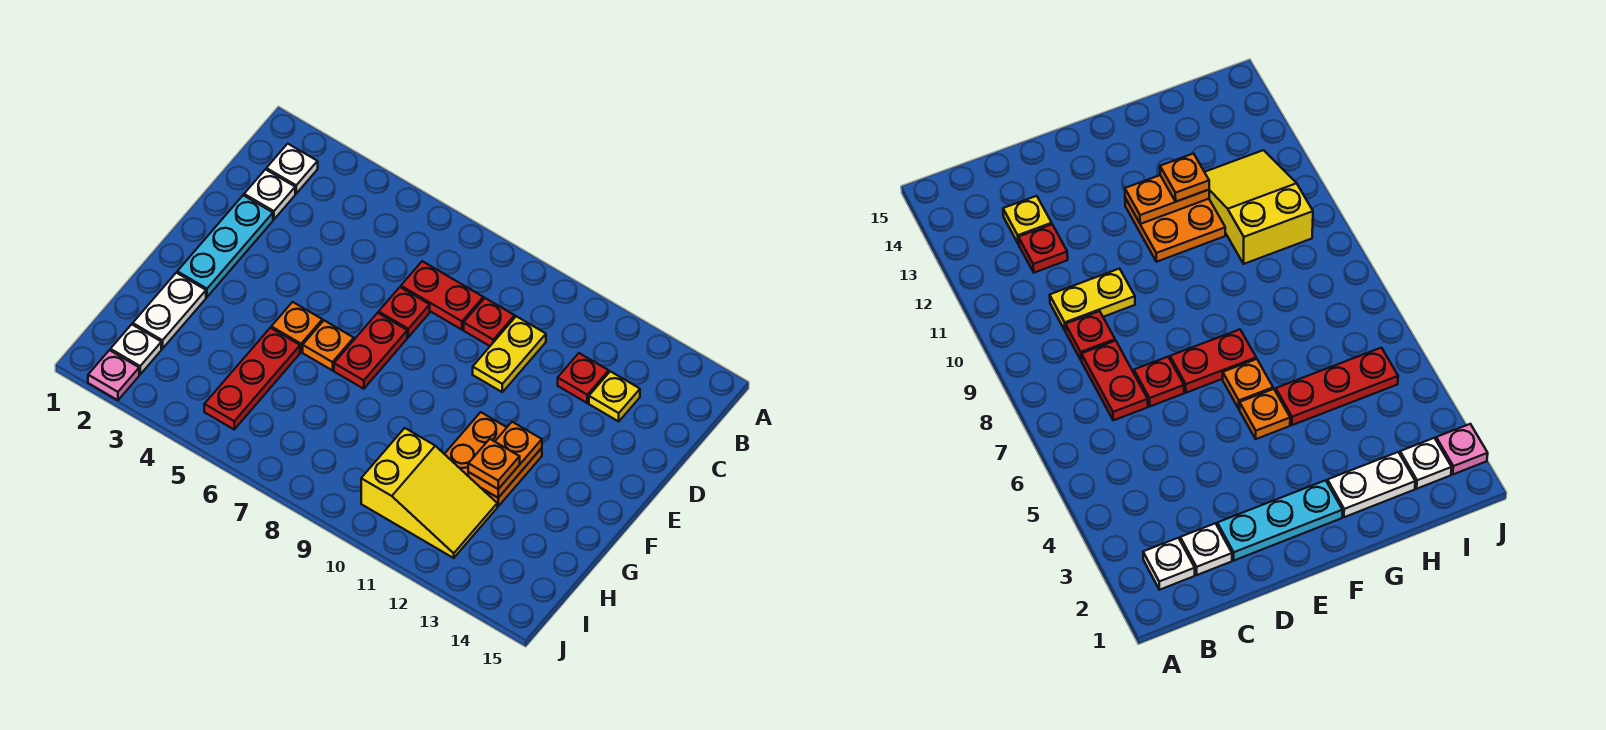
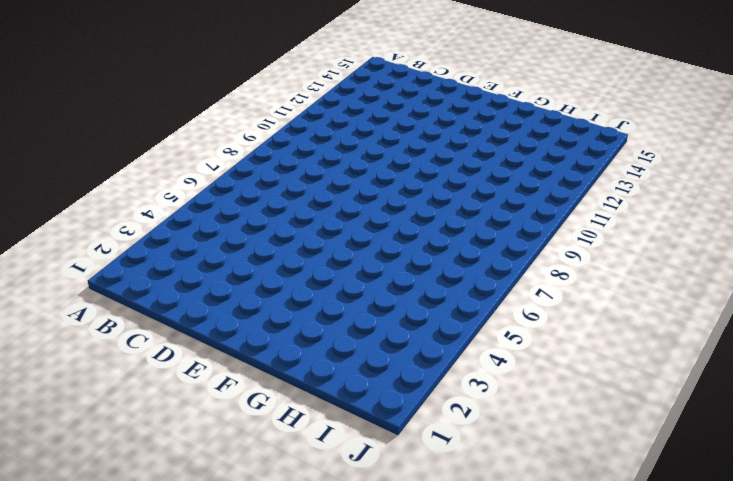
none -> white plate B2 level 1
none -> white plate C2 level 1
none -> red plate C7:C8 level 1

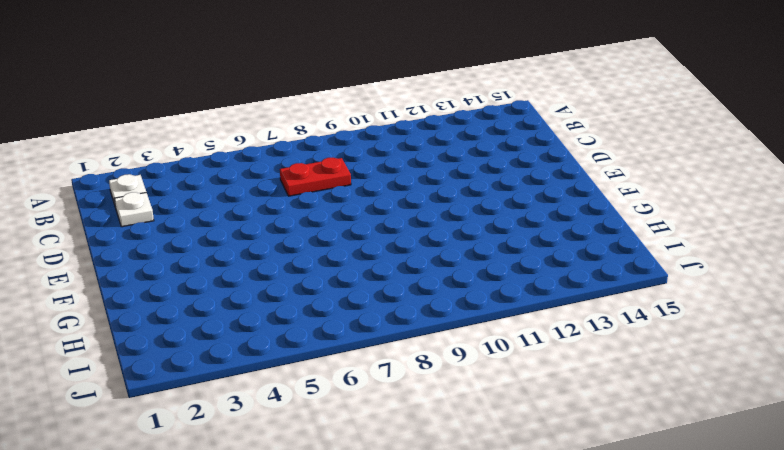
none -> red plate C9 level 1
none -> yellow plate C10:D10 level 1
none -> red plate C12 level 1

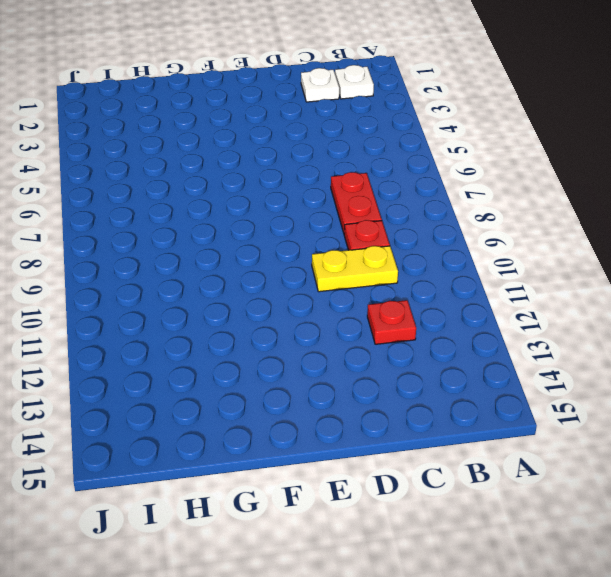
none -> yellow plate C13 level 1
none -> cyan plate D2:F2 level 1
none -> red plate D7 level 1

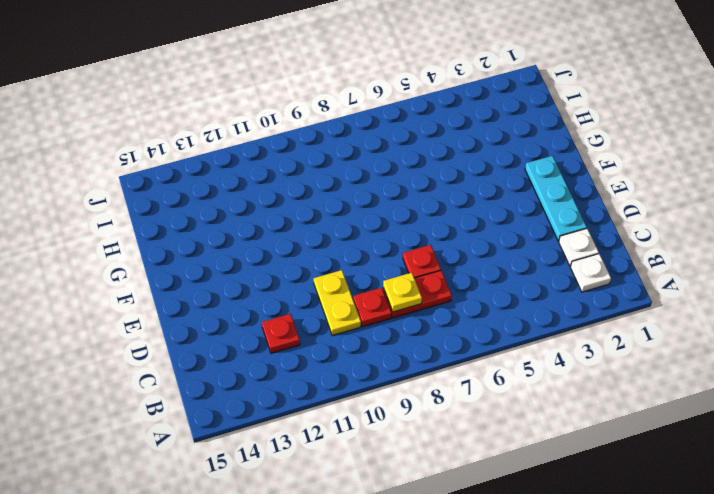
yellow plate C8 level 2 -> yellow plate C13 level 1
none -> red plate E7:F7 level 1
none -> orange plate F5 level 1
none -> orange plate F6 level 1

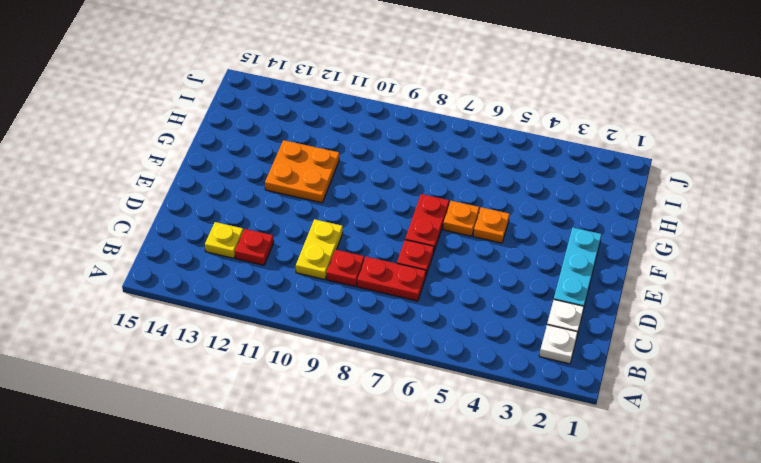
none -> white plate G2:H2 level 1
none -> red plate G5:I5 level 1
none -> yellow slope H10:I12 level 1 top 10

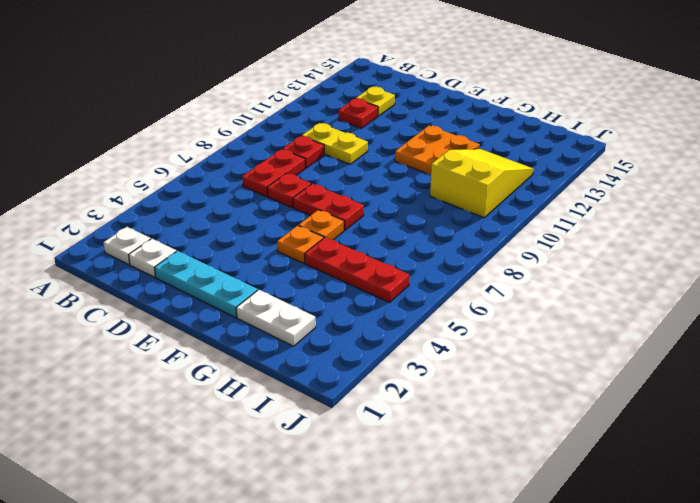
none -> white plate I2 level 1
none -> pink plate J2 level 1
none -> orange plate F12:G12 level 2

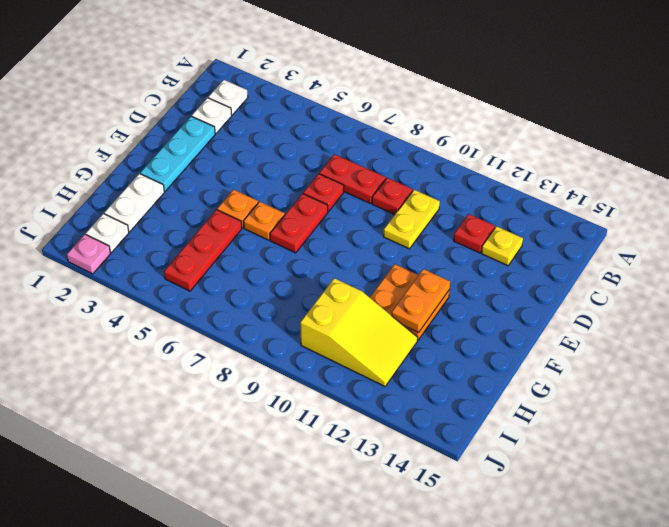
none -> orange plate G12 level 3

